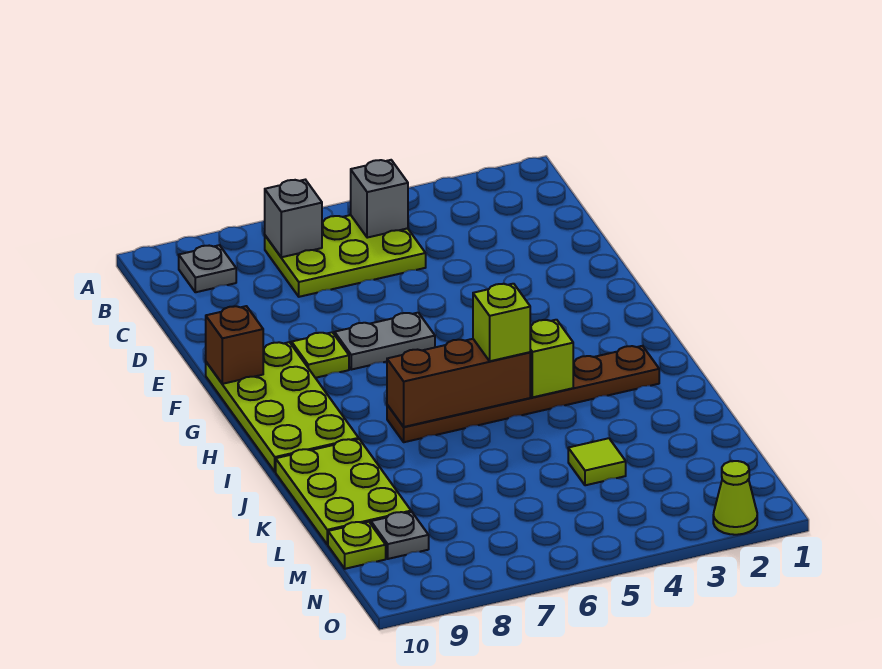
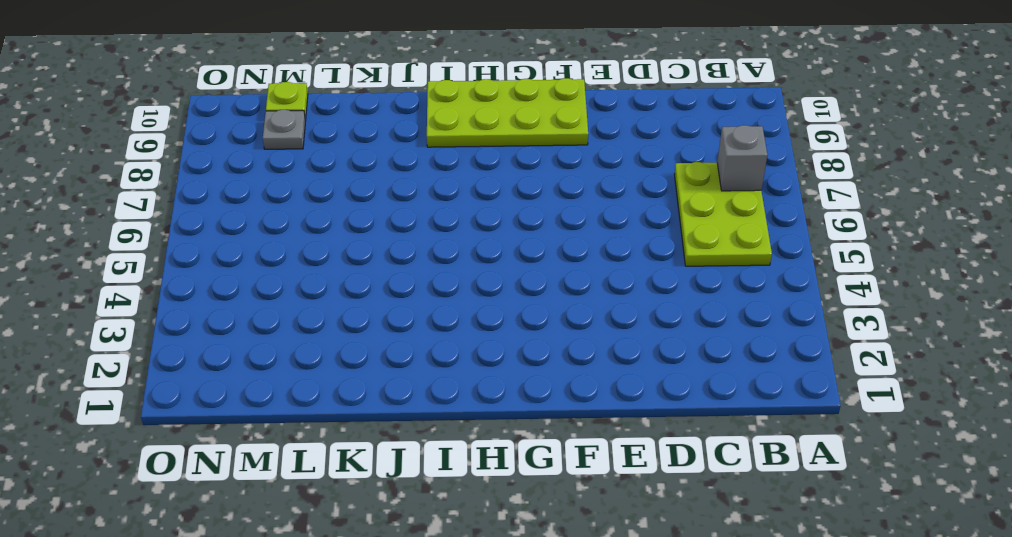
none -> grey plate B9 level 1
none -> grey plate F6:F7 level 1
none -> lime plate F8 level 1

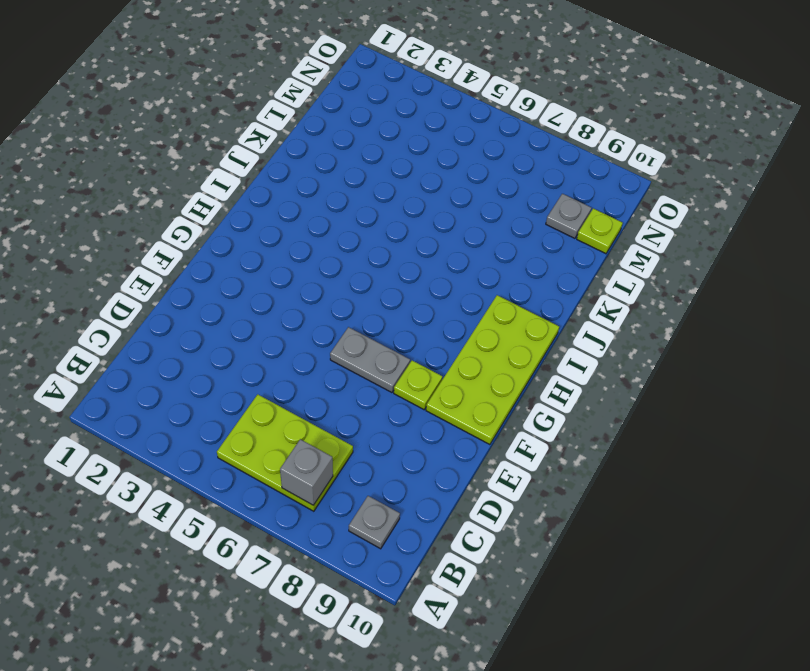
none -> brown plate I2:I7 level 1
none -> lime plate J9:L10 level 1
none -> lime tile L4 level 1

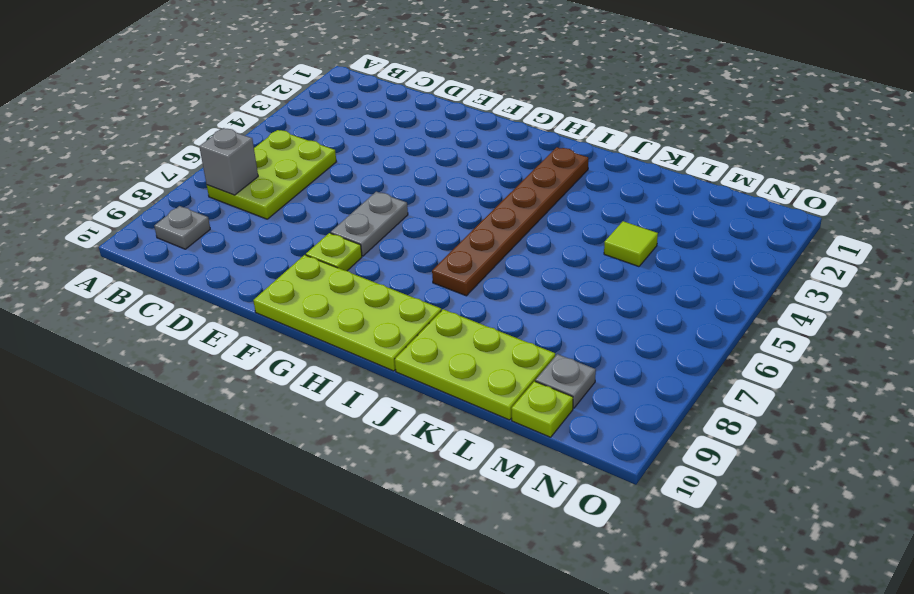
none -> lime cone O2 level 1
none -> grey brick B5 level 2
none -> brown brick F10 level 2

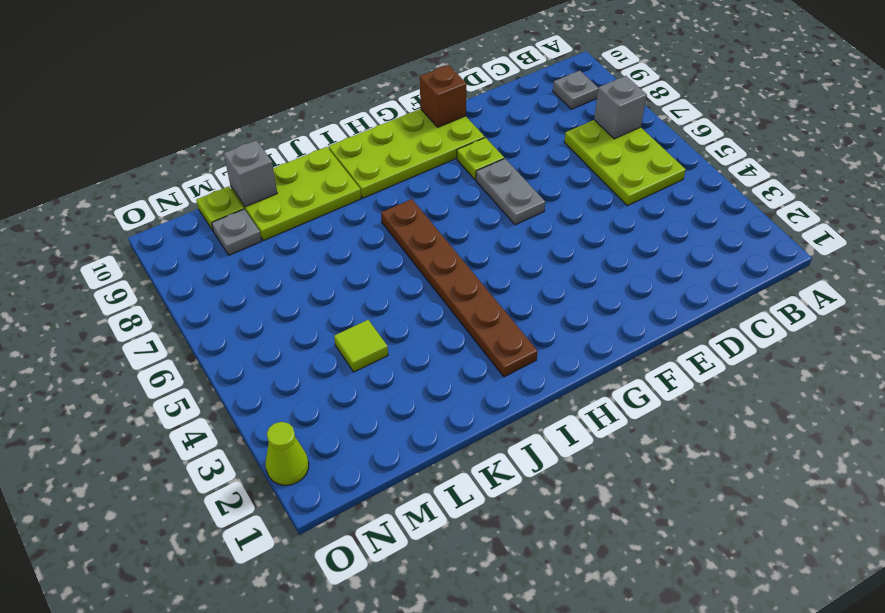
grey brick L10 level 2 -> grey brick B5 level 2
none -> lime brick I4 level 2
none -> brown brick I5:I7 level 2
none -> lime brick I5 level 3

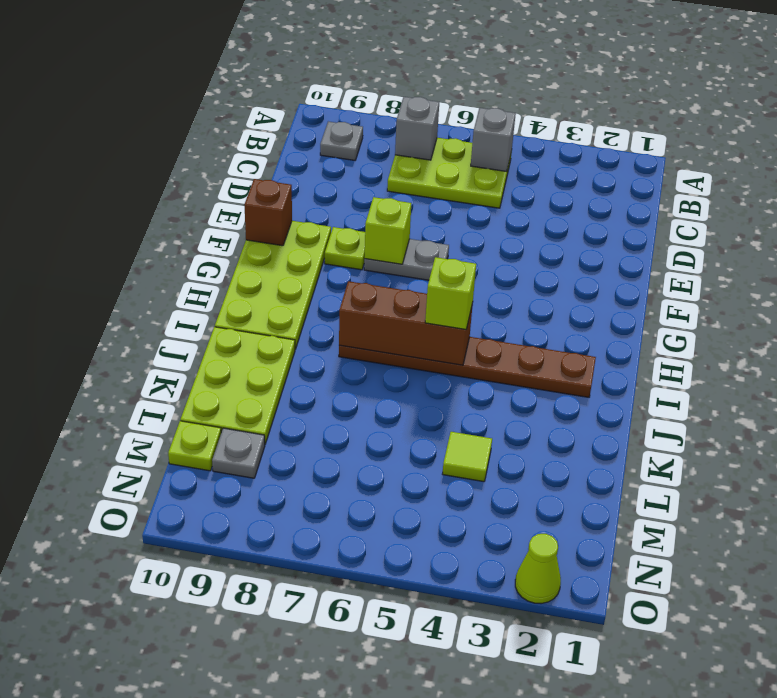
lime brick F7 level 2 -> lime brick I4 level 2

